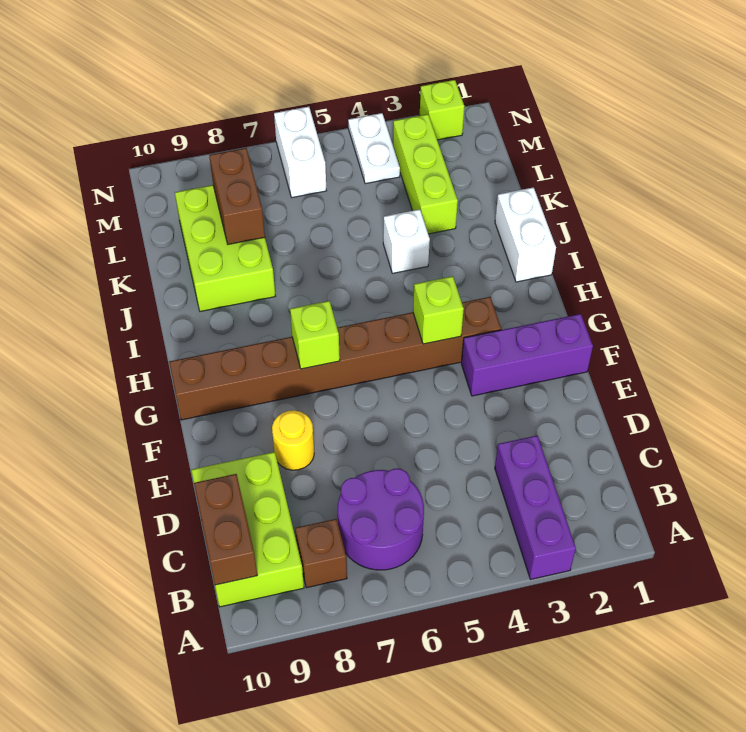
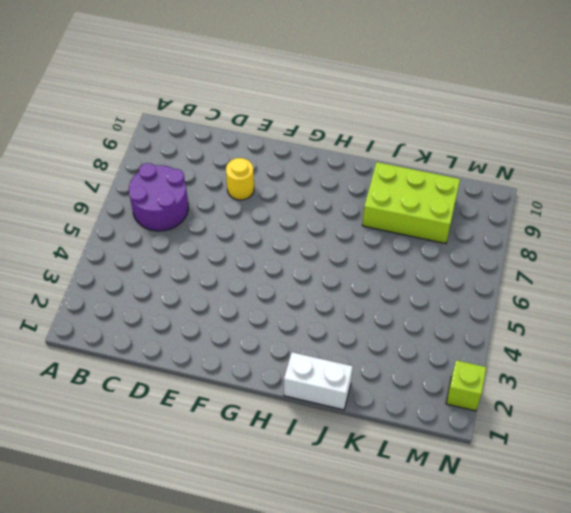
none -> purple brick A3:C3 level 1
none -> brown brick B8 level 1
none -> lime brick B9:D10 level 1

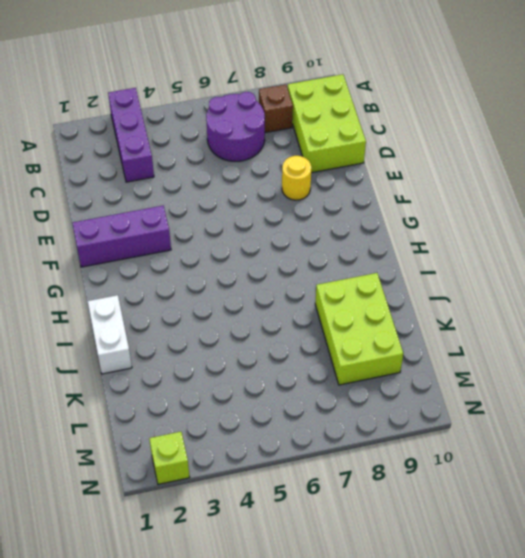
none -> brown brick G3:G10 level 1
none -> white brick J4 level 1
none -> lime brick K3:M3 level 1

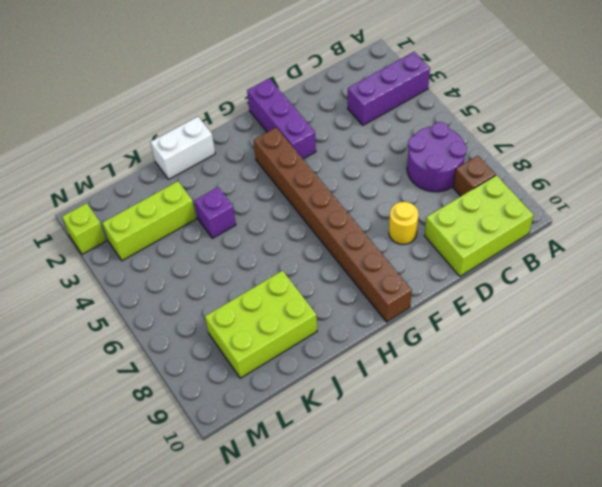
purple brick J4 level 1 -> white brick J4 level 1
none -> white plate M4:N4 level 1
none -> white brick M6:N6 level 1
none -> brown brick B10:C10 level 2

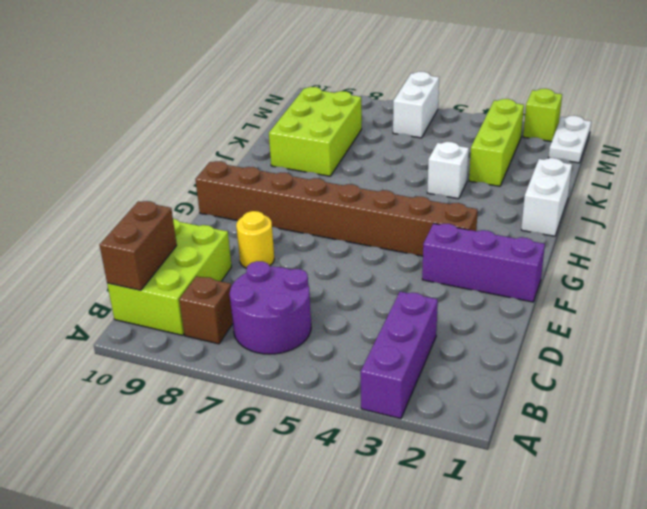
white plate M1:N1 level 1 -> white plate M4:N4 level 1
none -> lime brick G4 level 2
none -> lime brick G7 level 2
none -> brown brick K8:L8 level 2

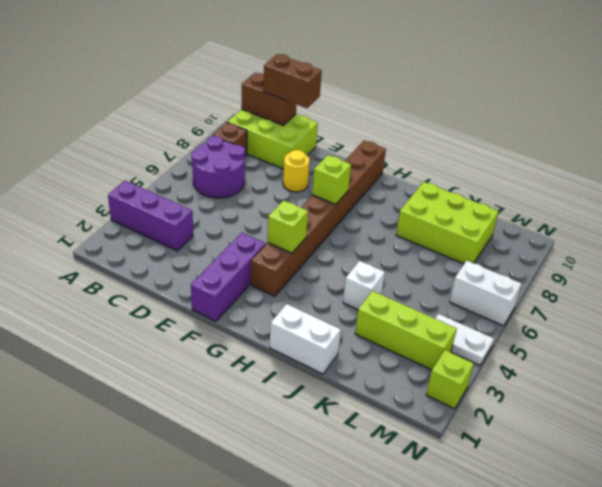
brown brick C10:D10 level 3 -> brown brick K8:L8 level 2

